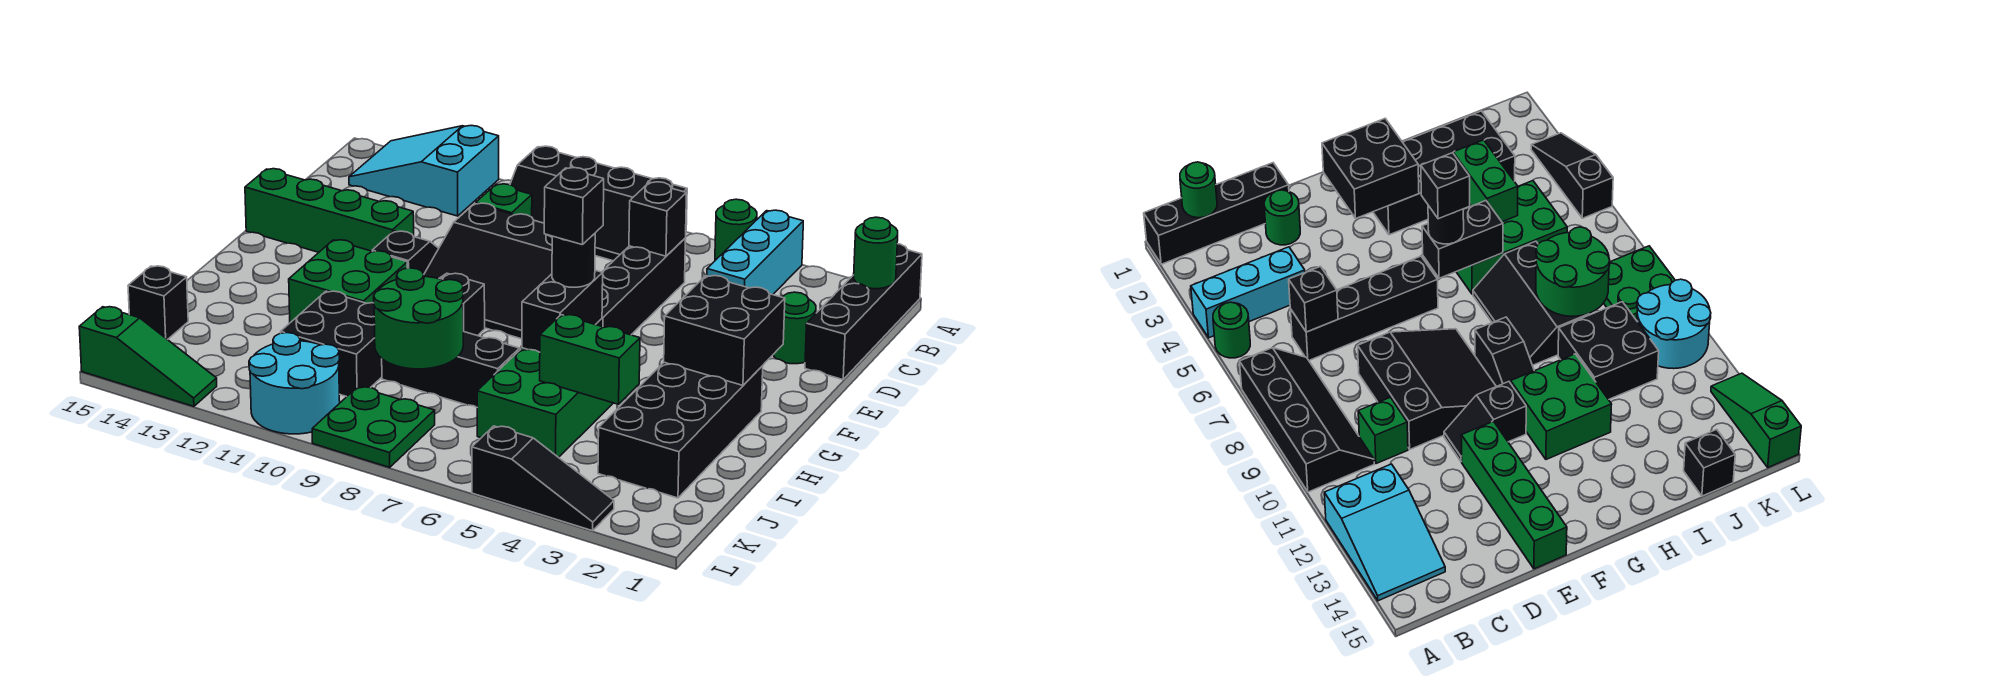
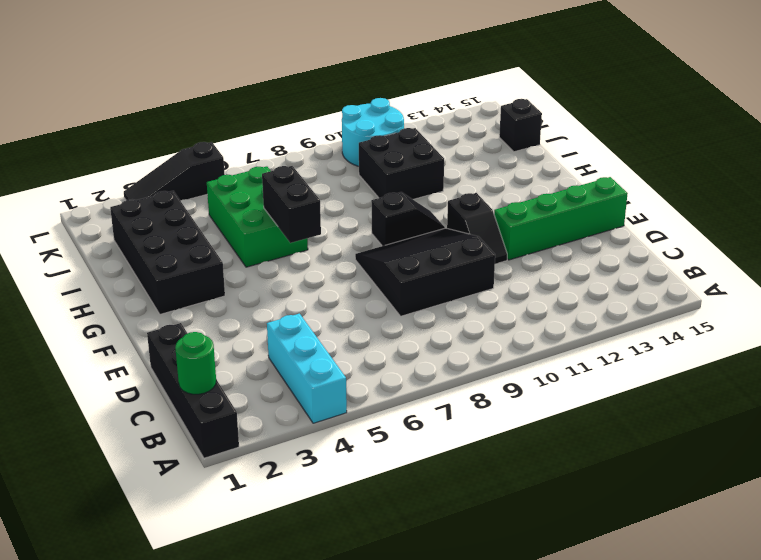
none -> green round brick A5 level 1
none -> black slope A7:B10 level 1 top A
none -> cyan slope A12:B14 level 1 top 12
none -> black brick C6:F6 level 1

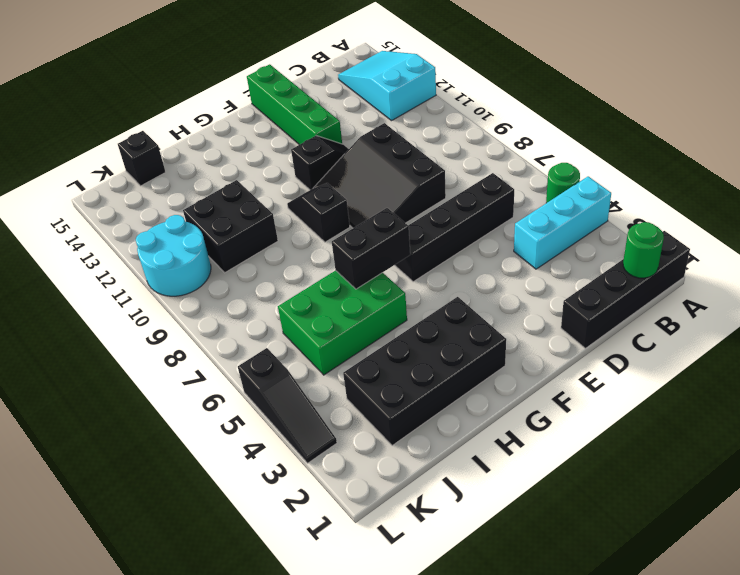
none -> black slope A7:B10 level 1 top A
none -> green brick C10 level 1
none -> green round brick D2 level 1
none -> green brick G11:H12 level 1

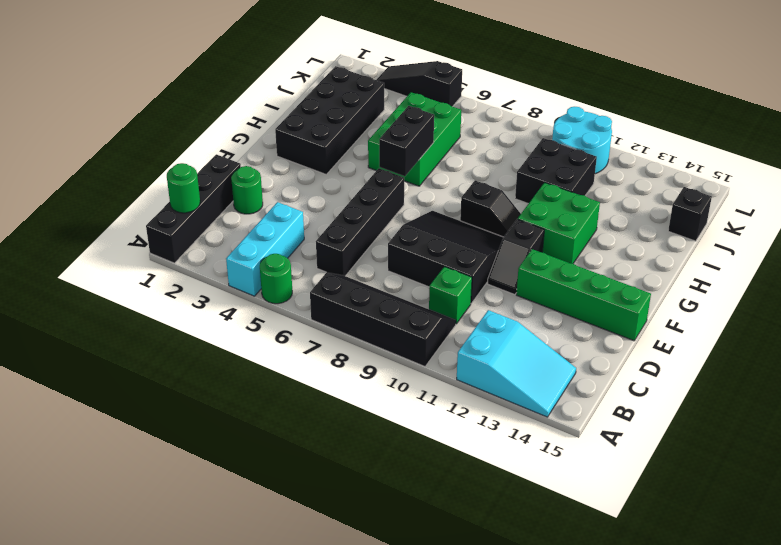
none -> black slope H7:I9 level 1 top I
none -> green plate K8:L9 level 1
none -> green slope L13:L15 level 1 top 15
none -> black brick C6 level 2

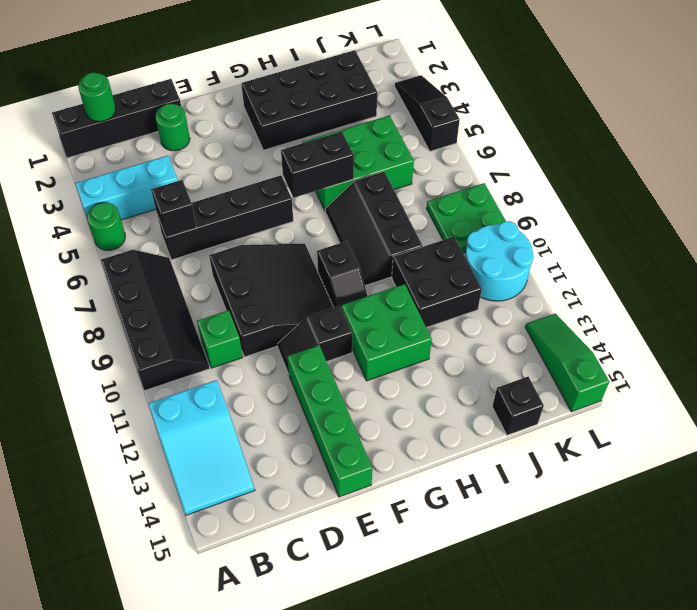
none -> black brick F2:G3 level 2
none -> green brick I4:I5 level 2
none -> green round brick I8:J9 level 2
none -> black round brick G6 level 3

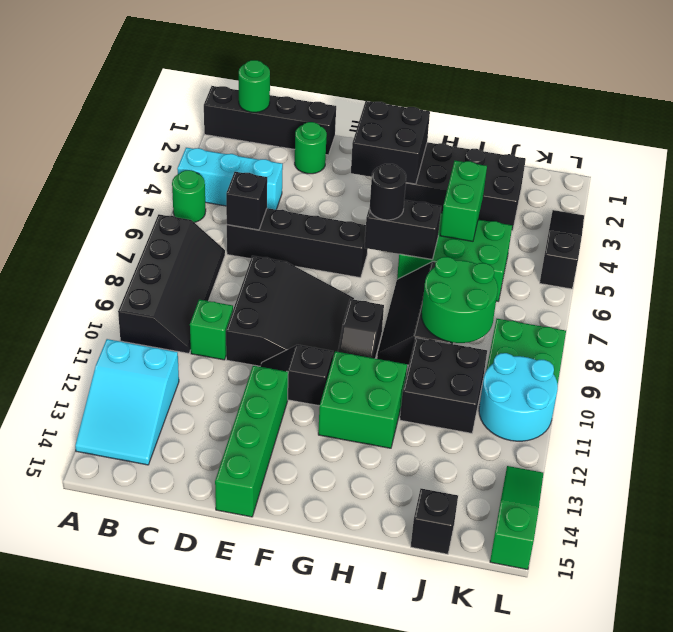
none -> black brick G6 level 4

